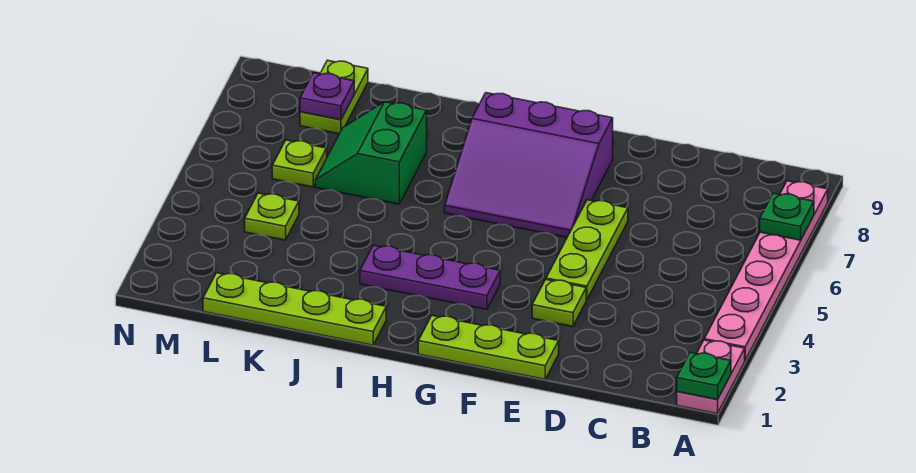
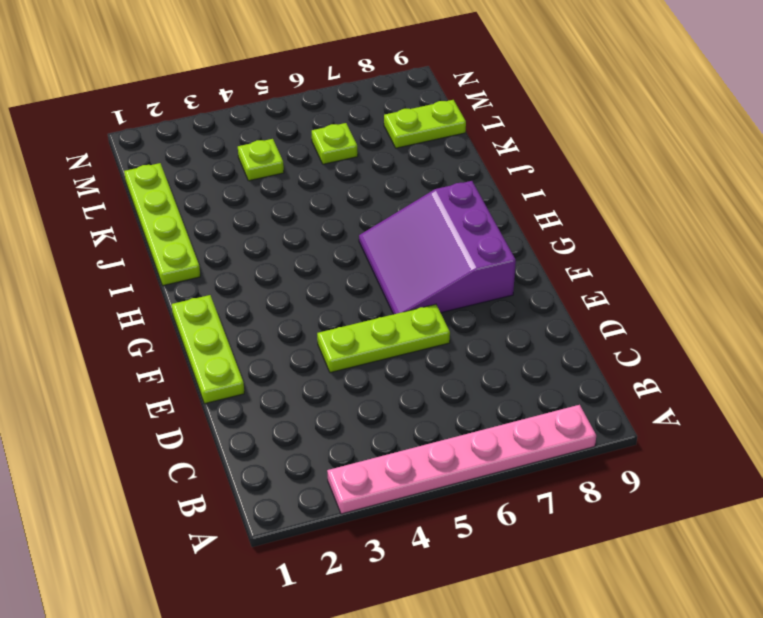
none -> pink plate A1:A2 level 1
none -> lime plate E3 level 1
none -> purple plate G3:I3 level 1

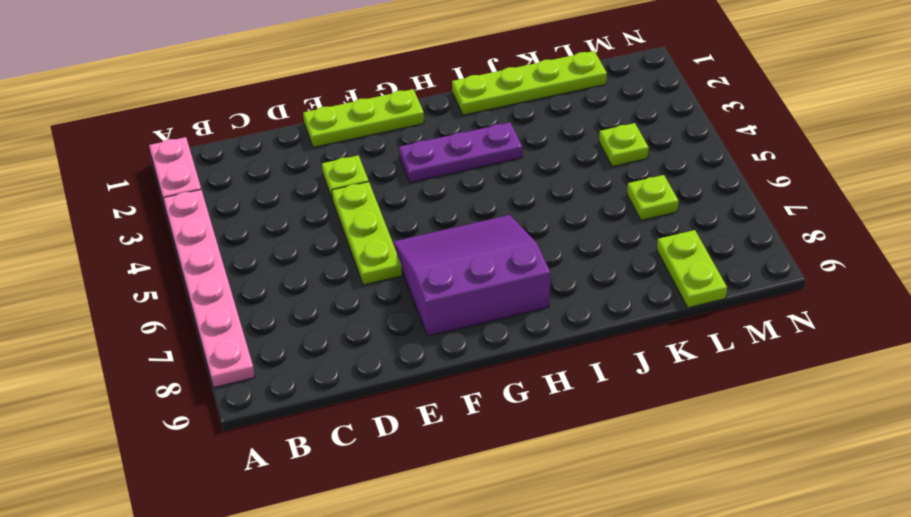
none -> green slope J6:K7 level 1 top J
none -> green plate A1 level 2
none -> green plate A7 level 2

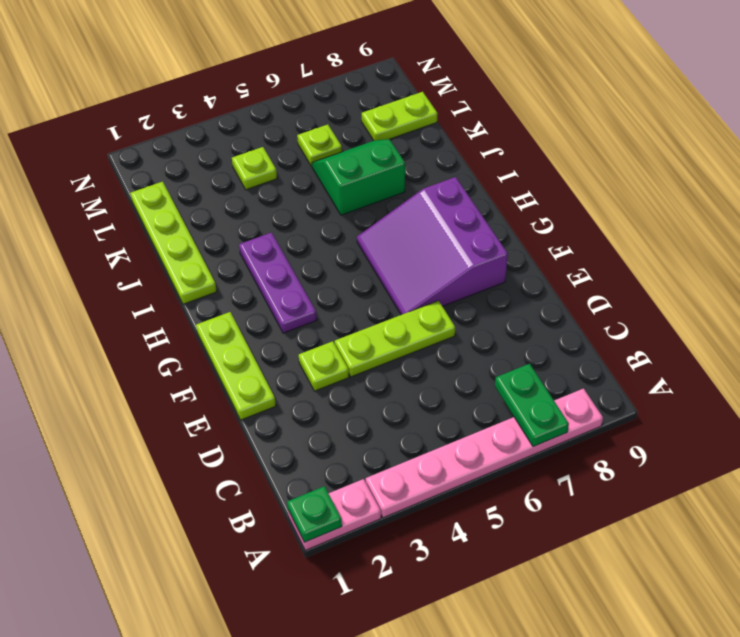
green plate A7:B7 level 2 -> green plate A7 level 2
none -> purple plate L8 level 2

